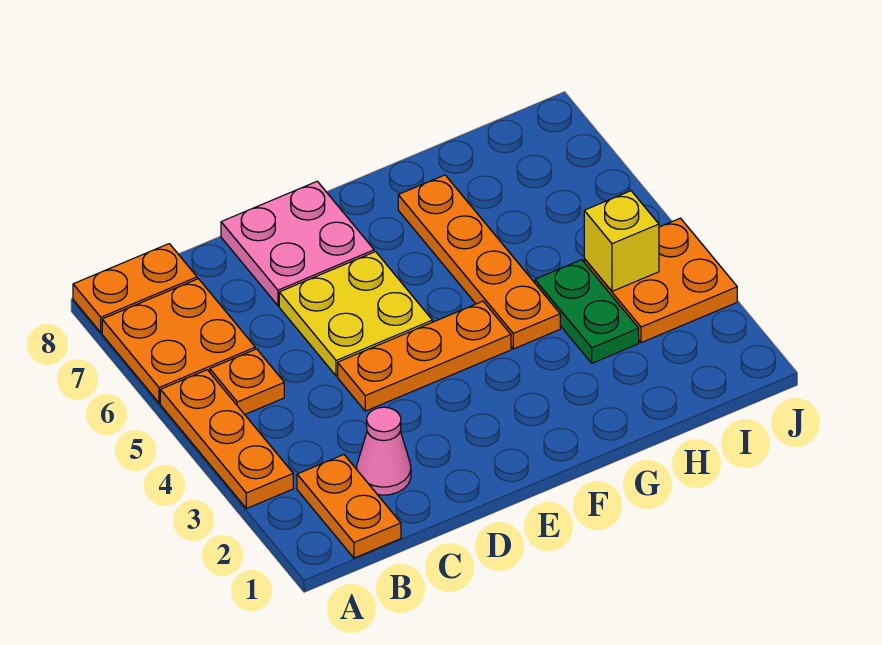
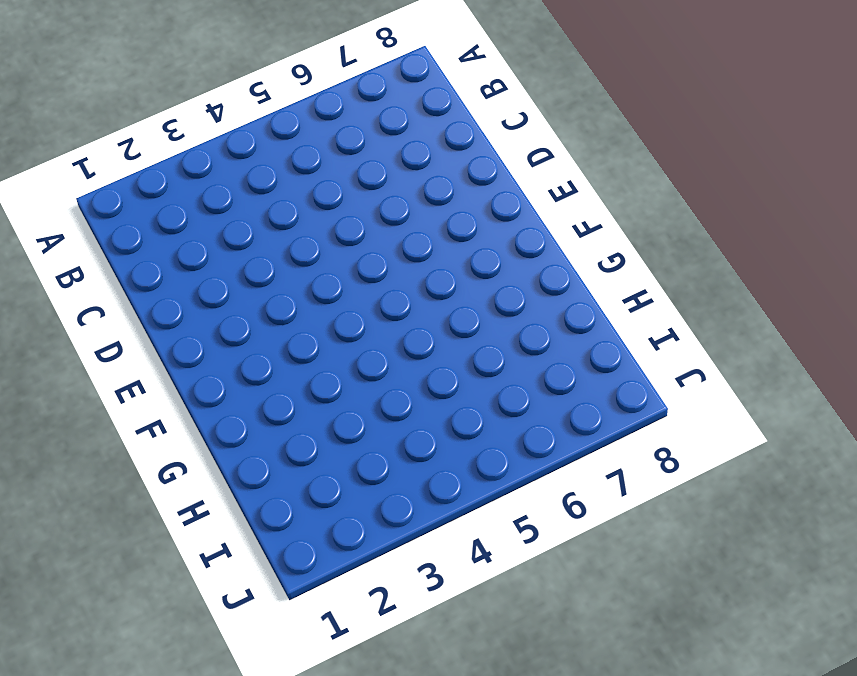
none -> orange plate A3:A5 level 1
none -> orange plate A6:B7 level 1
none -> orange plate A8:B8 level 1

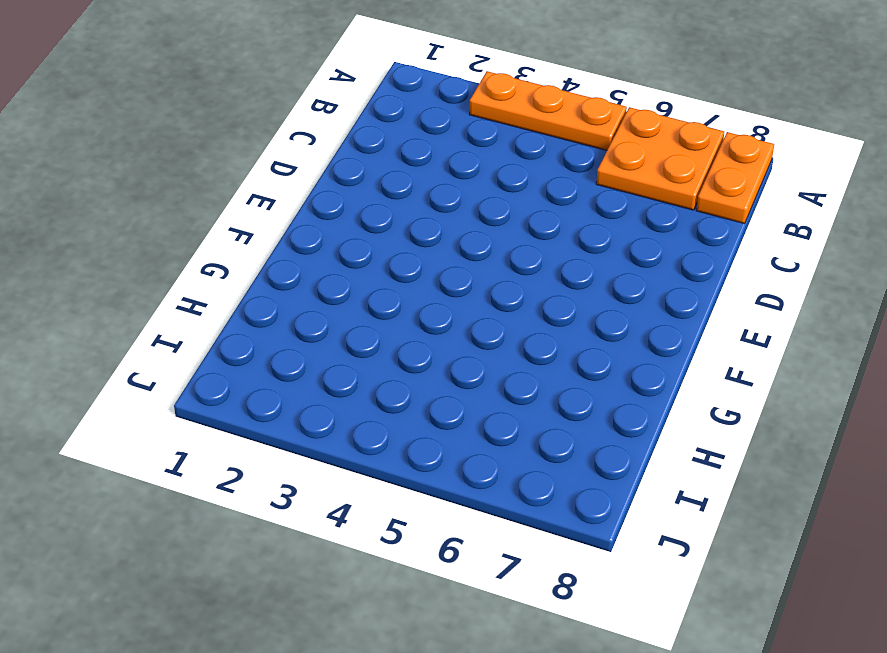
none -> orange plate B1:B2 level 1
none -> orange plate B5 level 1
none -> pink cone C2 level 1

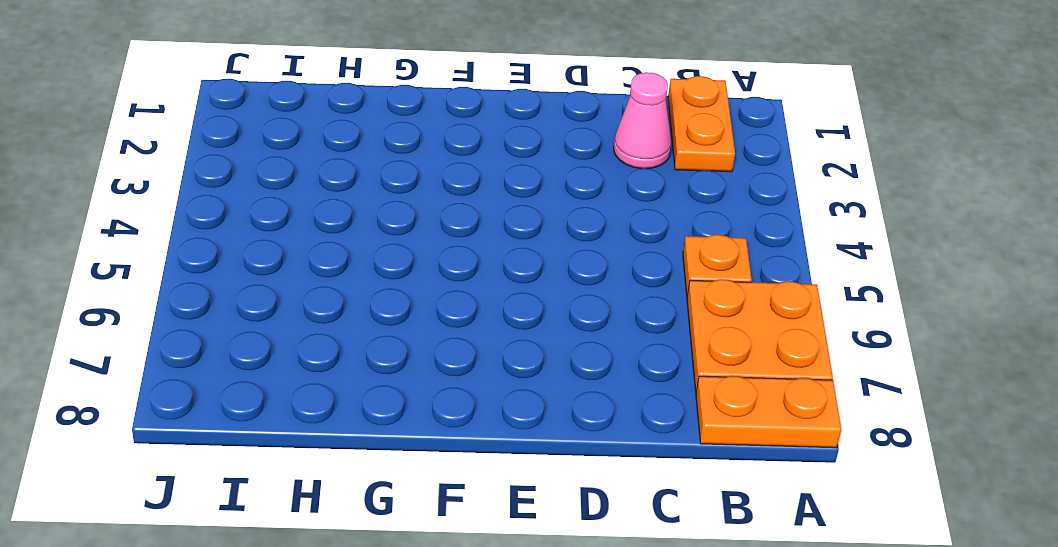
none -> orange plate A3:A5 level 1
none -> orange plate D4:F4 level 1
none -> yellow plate D5:E6 level 1

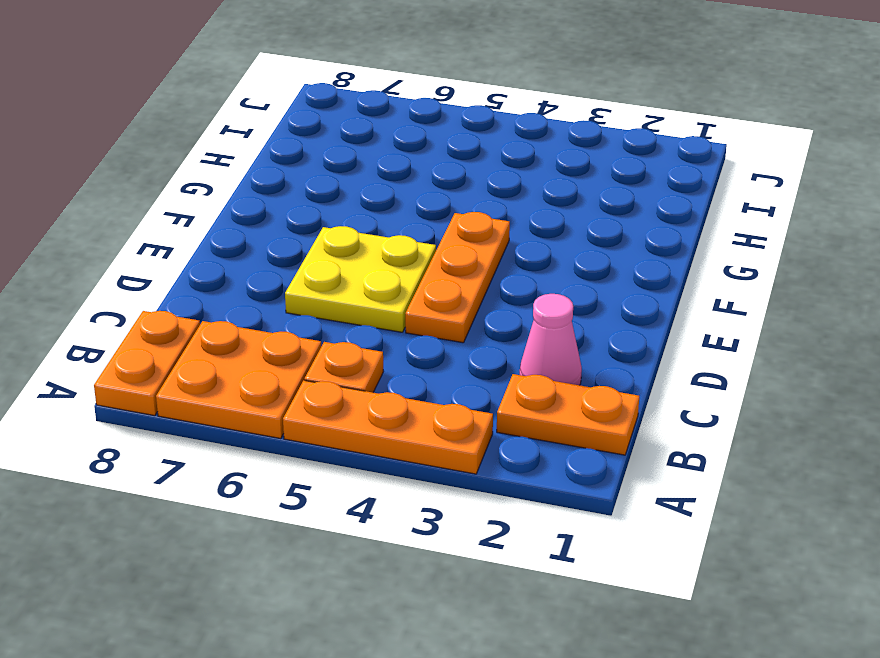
none -> pink plate D7:E8 level 1
none -> orange plate G4:G7 level 1
none -> green plate H3:H4 level 1

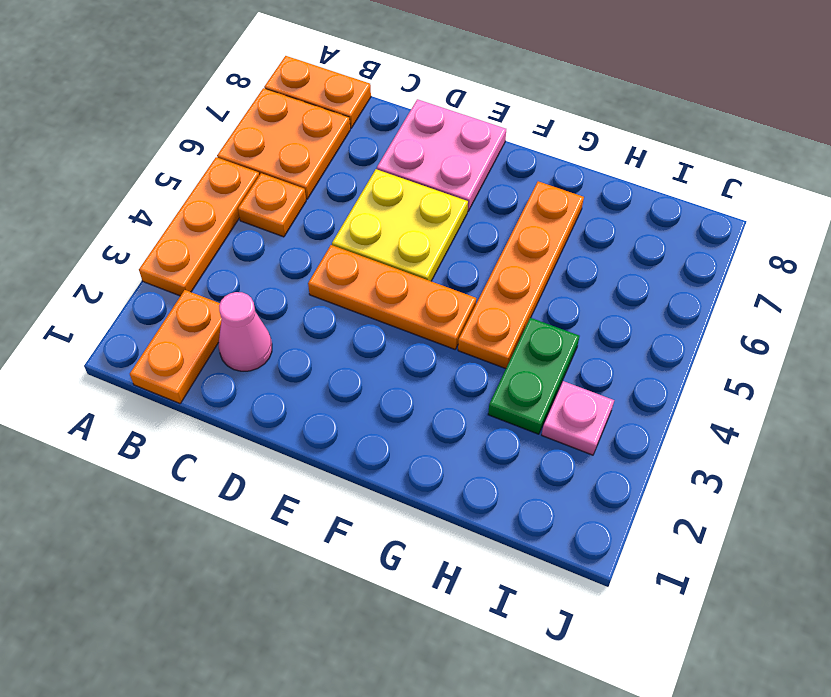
pink plate I3 level 1 -> orange plate I3:J4 level 1
none -> yellow brick I4 level 2

